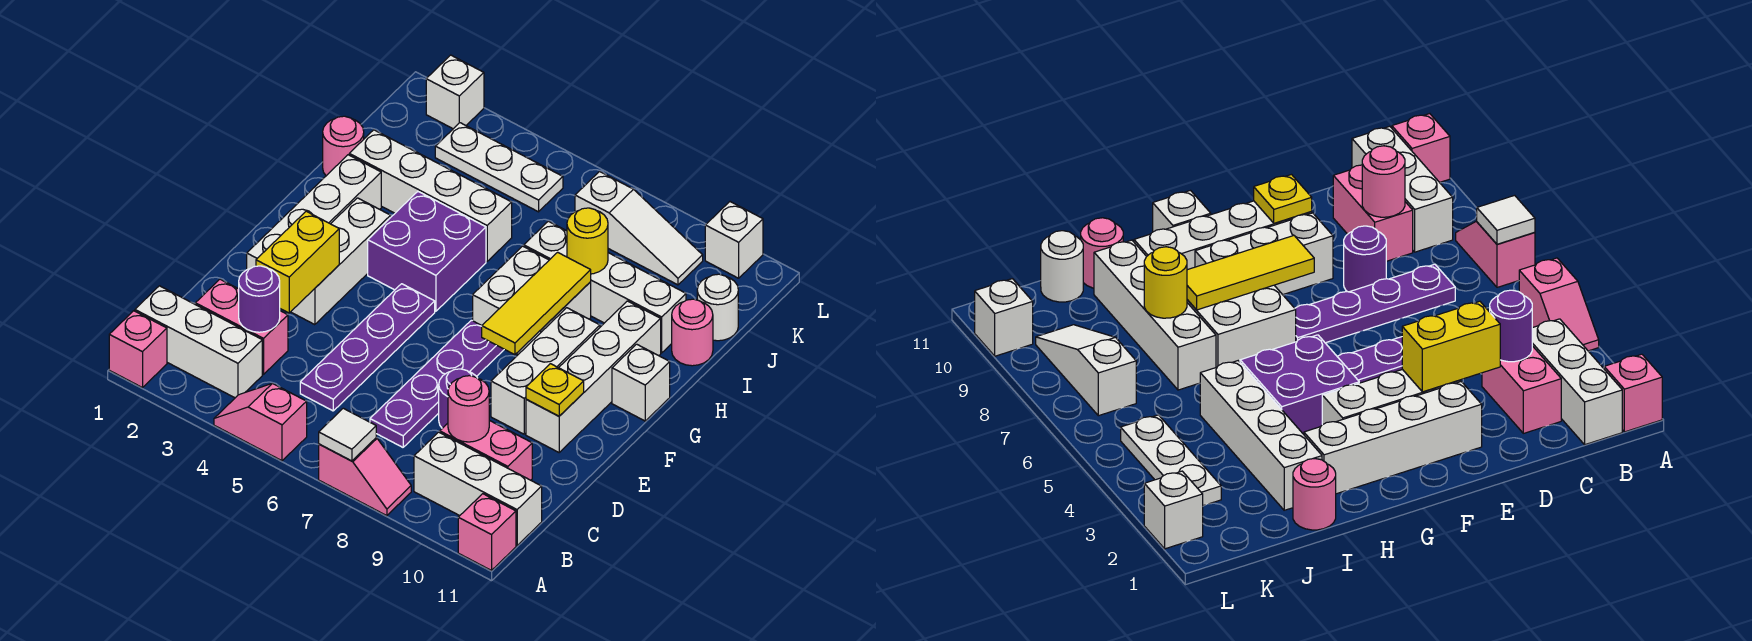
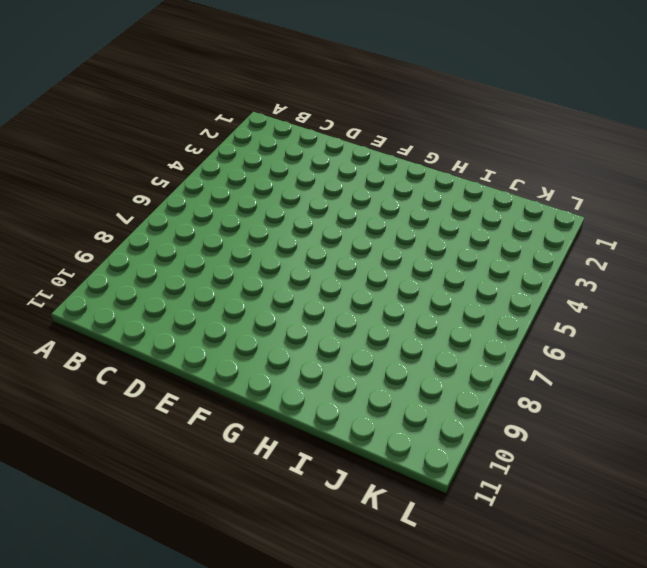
none -> pink brick A1 level 1
none -> pink slope A4:A5 level 1 top 5
none -> pink slope A7:A8 level 1 top 7
none -> pink brick A11 level 1

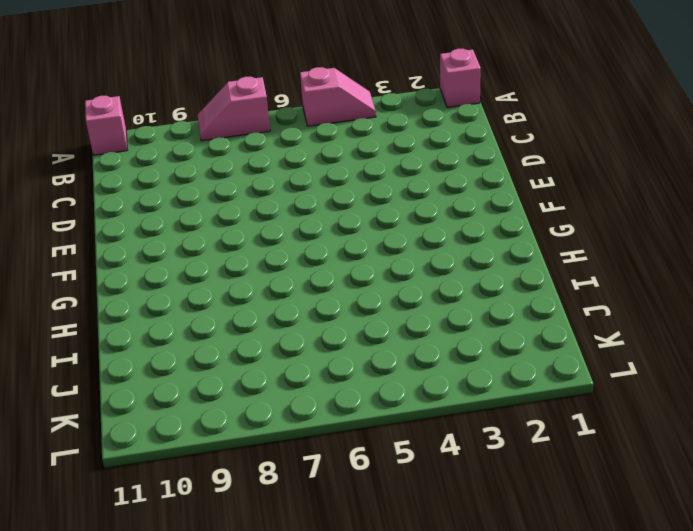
none -> white brick B1:B3 level 1
none -> white brick B9:B11 level 1
none -> pink brick C2:C3 level 1
none -> purple plate C5:F5 level 1

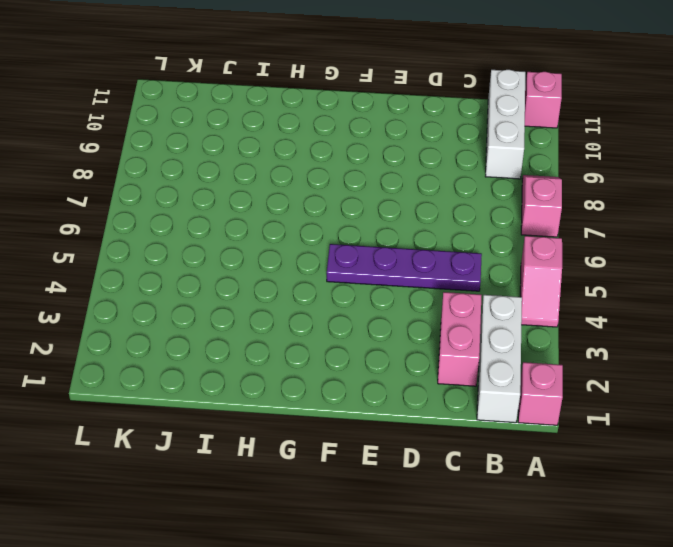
none -> purple plate C7:F7 level 1
none -> pink brick C9:C10 level 1
none -> purple round brick D8 level 1
none -> white brick E2:H2 level 1

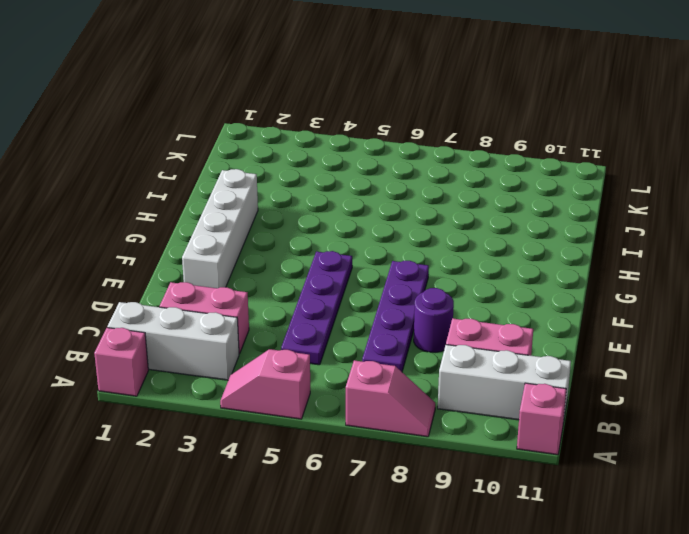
none -> white brick E3:G3 level 1
none -> white brick E9:G9 level 1
none -> white brick E10:H10 level 1
none -> purple brick G4:H5 level 1

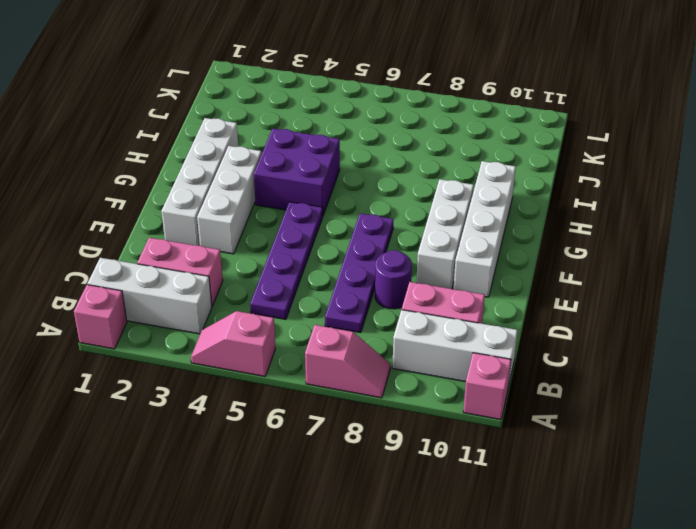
none -> white brick G7:H8 level 1
none -> white brick G11 level 1
none -> pink round brick I1 level 1
none -> white brick I2:I5 level 1

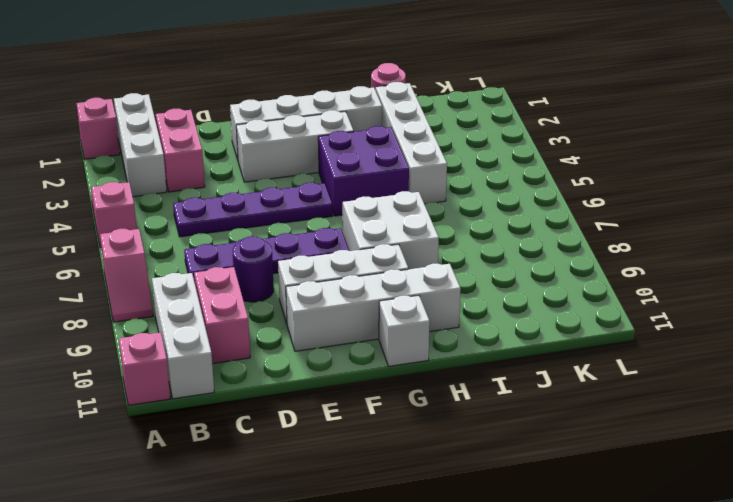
none -> white brick I7:I10 level 1
none -> pink round brick I11 level 1
none -> white round brick J11 level 1
none -> white plate K3:K5 level 1

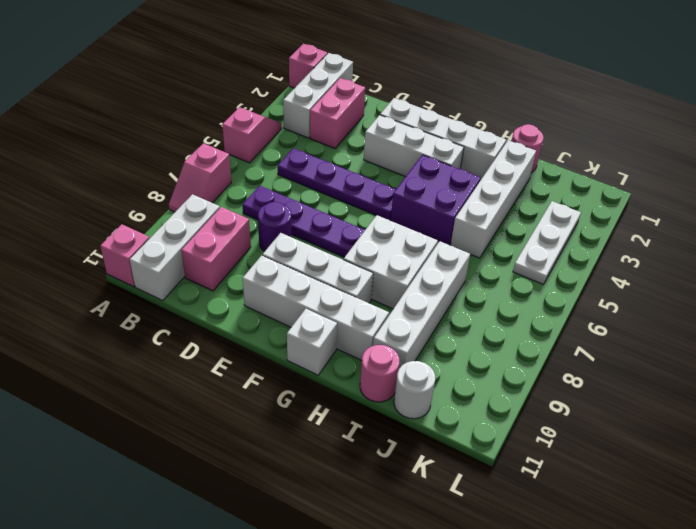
none -> white slope K7:K9 level 1 top 7
none -> white brick L2 level 1
none -> white brick L10 level 1
none -> white tile A7 level 2

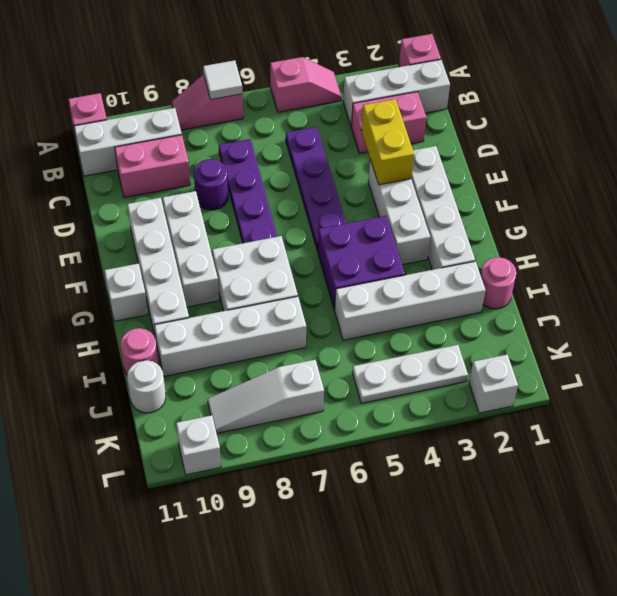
none -> purple round brick C3 level 2
none -> pink round brick C9 level 2
none -> yellow plate E10 level 2
none -> yellow tile F8:H8 level 2

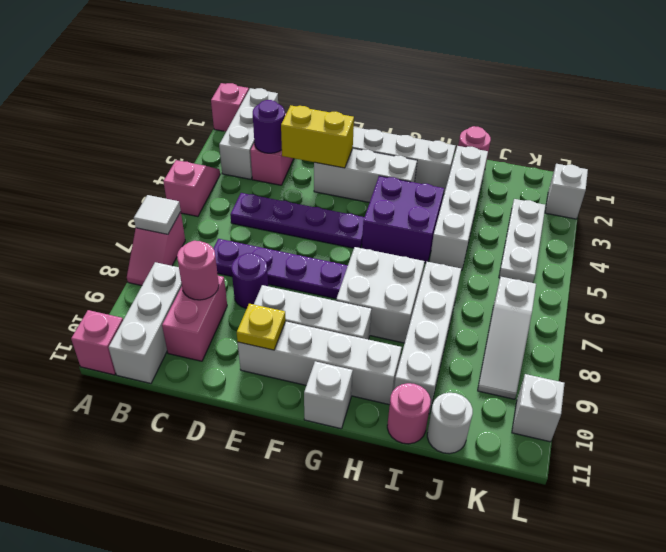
none -> yellow tile F8:H8 level 2
none -> yellow round brick I8 level 2

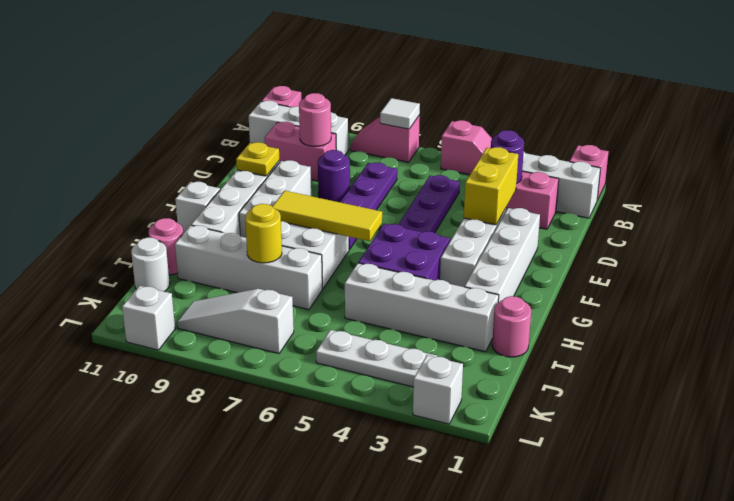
yellow tile G6:G8 level 2 -> yellow tile F8:H8 level 2

